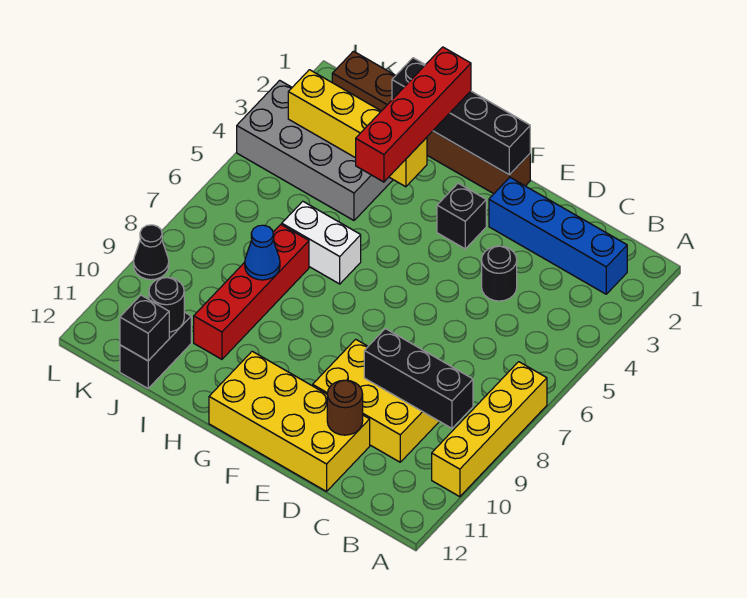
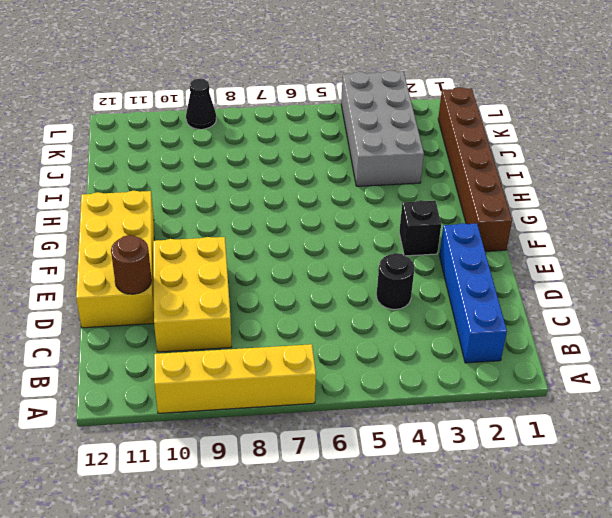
none -> white brick H6:I6 level 1
none -> red brick I7:I10 level 1
none -> black brick J11:J12 level 1

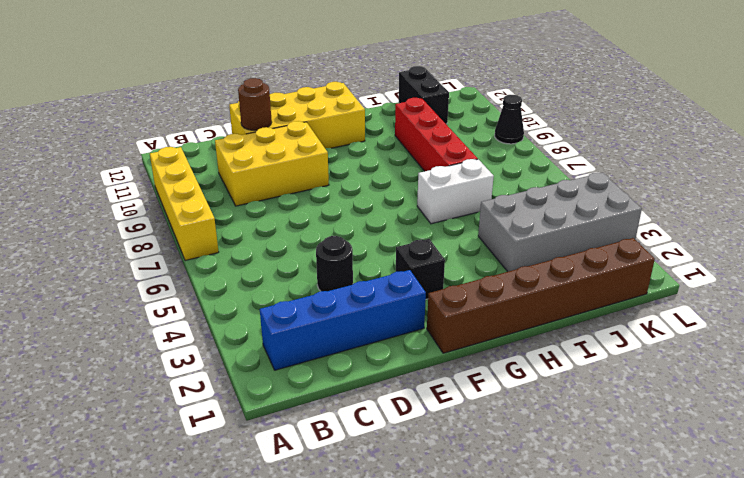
none -> black brick B9:D9 level 2
none -> black brick F1:I1 level 2
none -> yellow brick H3:K3 level 2

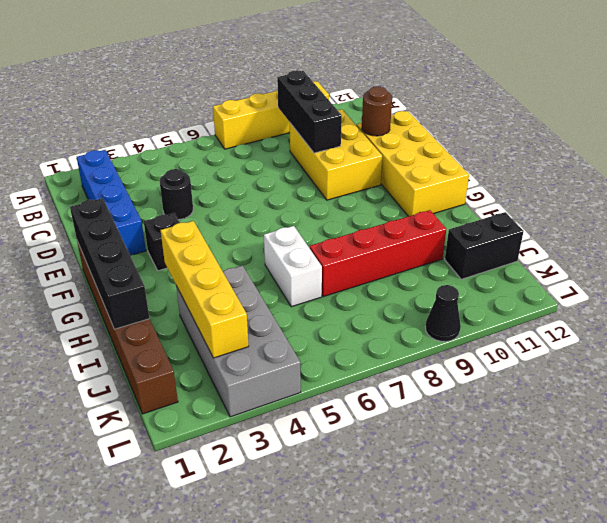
none -> blue cone I8 level 2
none -> black round brick J11 level 2
none -> black brick J12 level 2

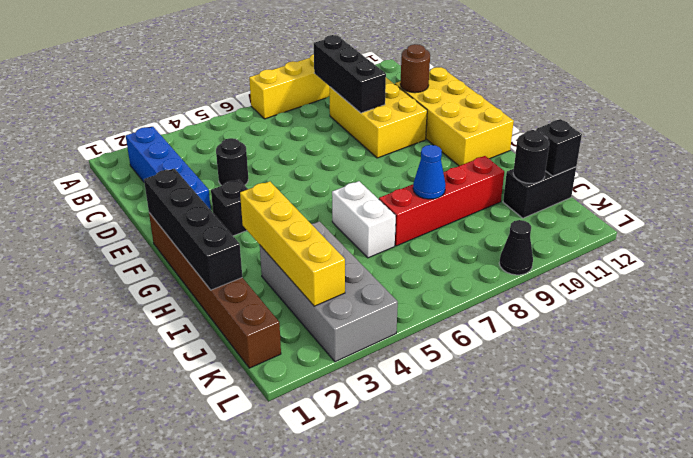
none -> red brick H1:H4 level 3

